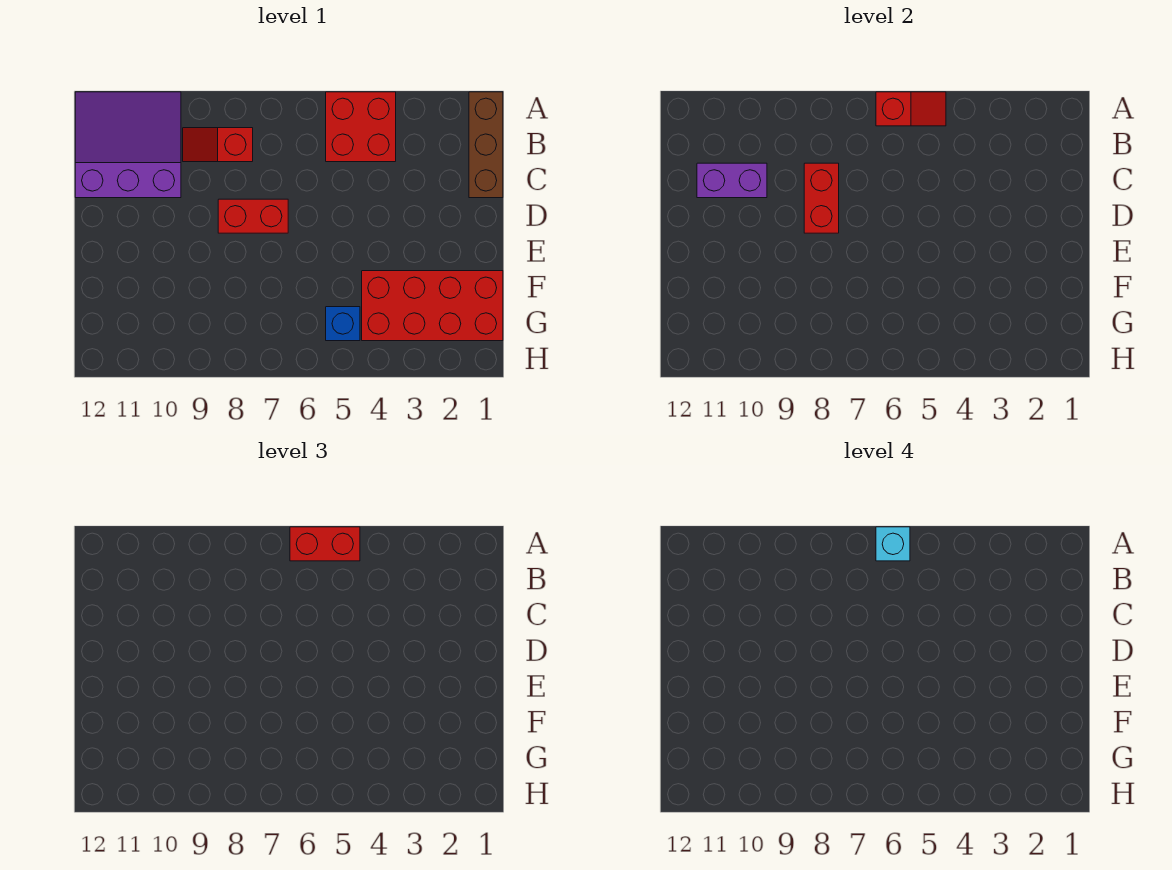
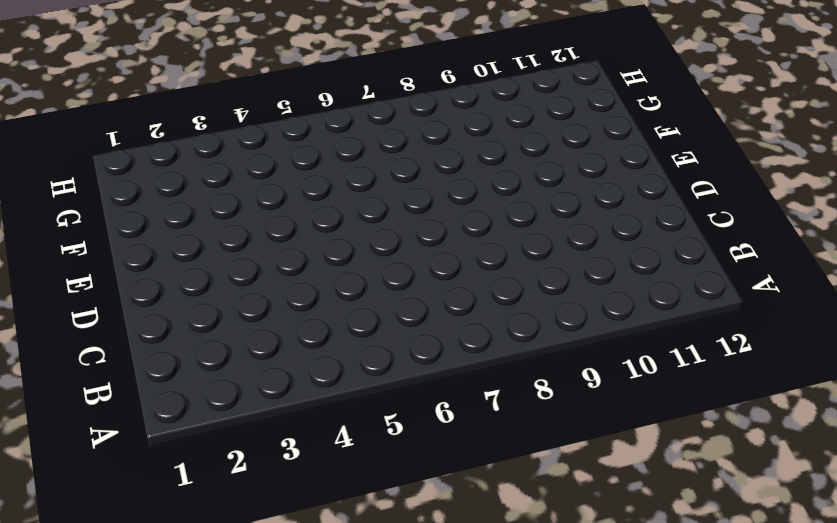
none -> brown brick A1:C1 level 1
none -> red brick A4:B5 level 1
none -> purple slope A10:C12 level 1 top C

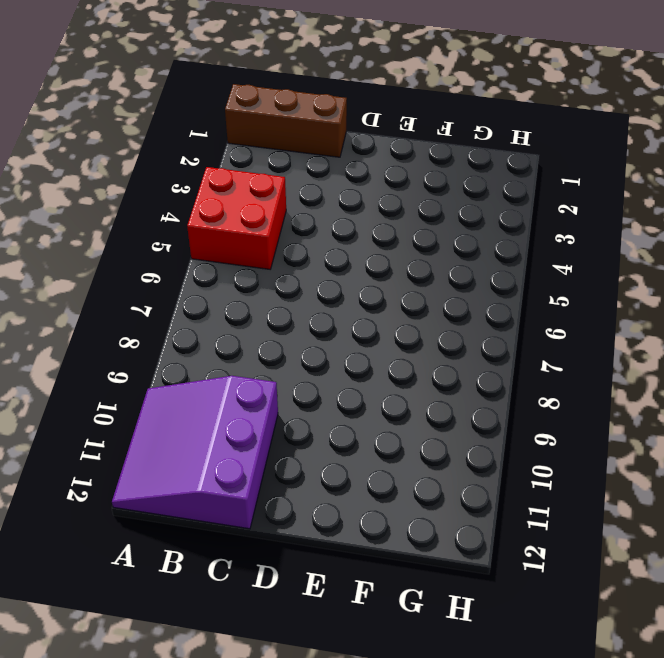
none -> red slope B8:B9 level 1 top 8
none -> red brick D7:D8 level 1
none -> red brick F1:G4 level 1

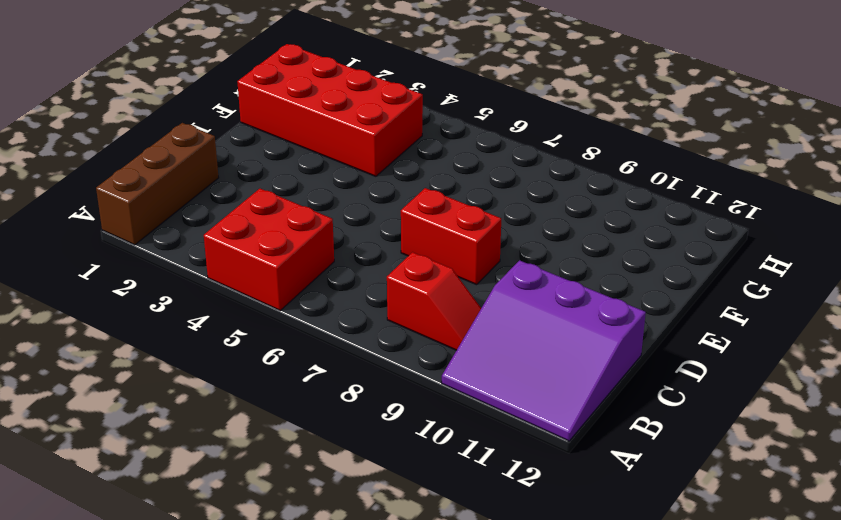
none -> blue brick G5 level 1
none -> red slope A5:A6 level 2 top 6
none -> red brick C8:D8 level 2

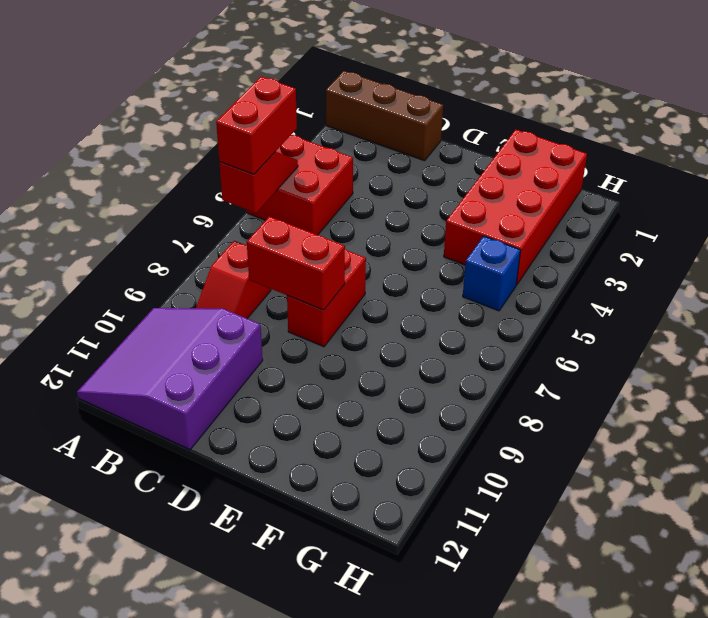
none -> purple brick C10:C11 level 2
none -> cyan brick A6 level 4

